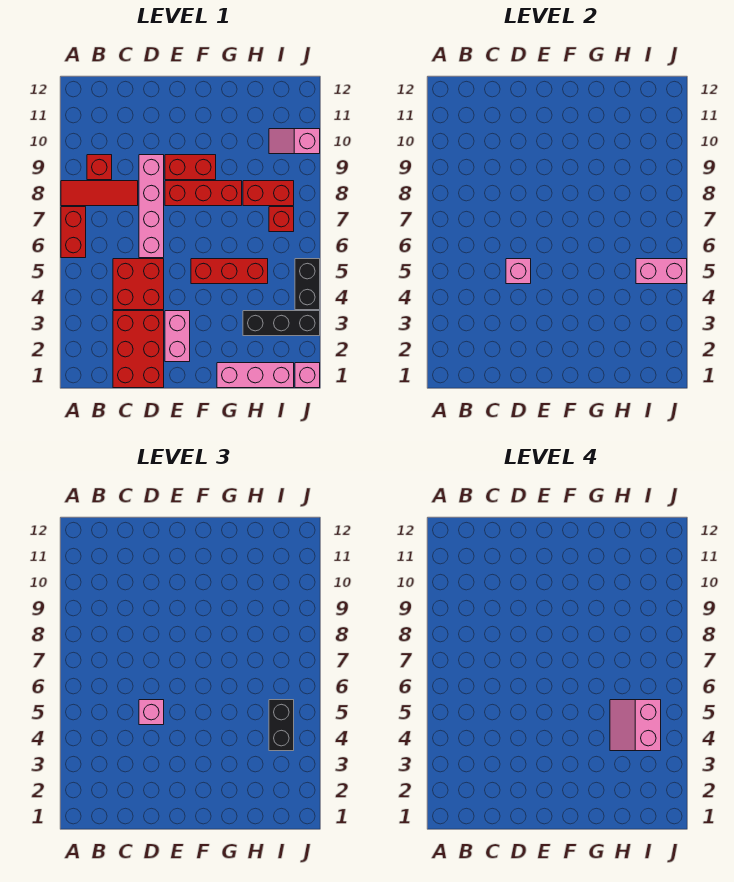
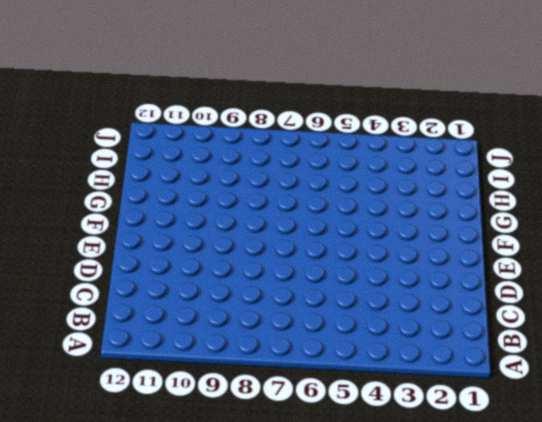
none -> red brick A6:A7 level 1
none -> red tile A8:C8 level 1
none -> red brick B9 level 1

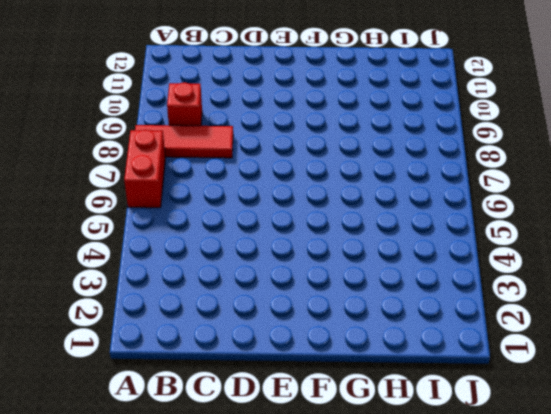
none -> red brick C1:D3 level 1
none -> red brick C4:D5 level 1
none -> pink brick D6:D9 level 1

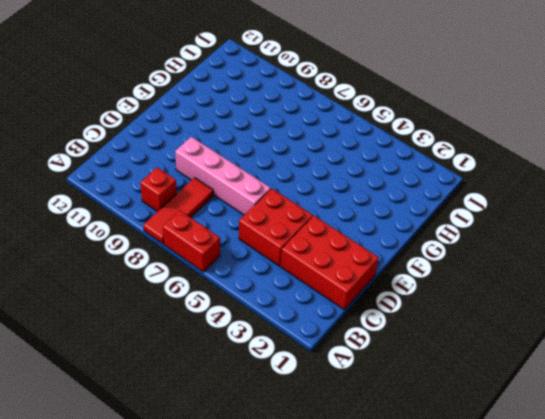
none -> pink brick E2:E3 level 1
none -> red brick E8:G8 level 1
none -> red brick E9:F9 level 1

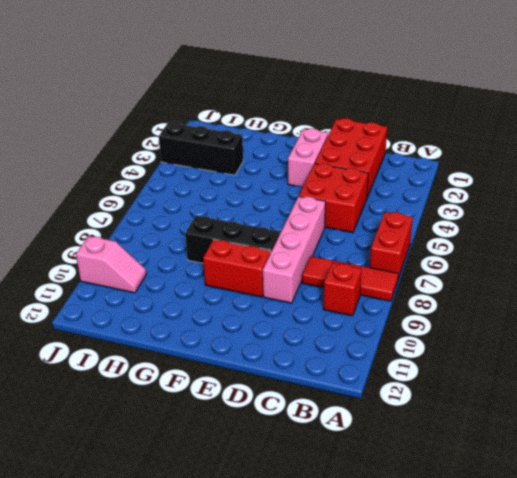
black brick E8:G8 level 1 -> red brick E8:G8 level 1
none -> red brick F5:H5 level 1
none -> pink brick G1:I1 level 1
none -> red brick H8:I8 level 1

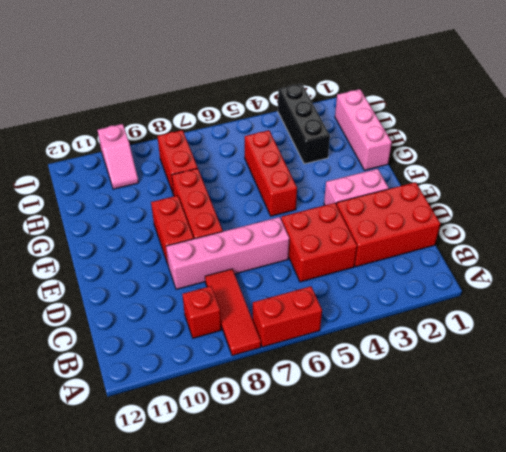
none -> red brick I7 level 1
none -> pink brick J1 level 1
none -> black brick J4:J5 level 1

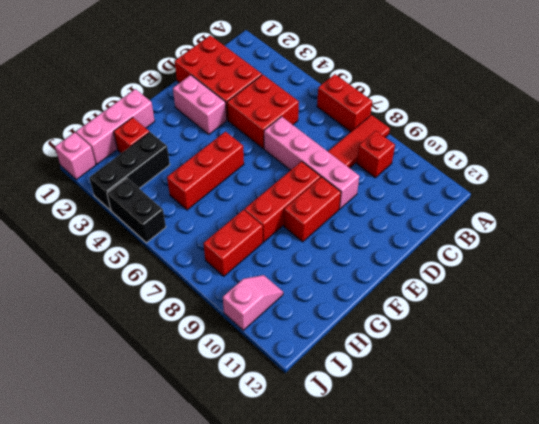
red brick H2 level 1 -> red brick I7 level 1
none -> pink brick D5 level 2
none -> pink brick I5:J5 level 2
none -> pink brick D5 level 3

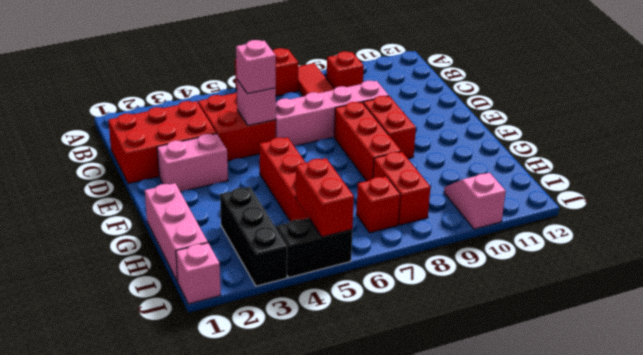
red brick I5:J5 level 2 -> pink brick I5:J5 level 2
none -> black brick I4:I5 level 3
none -> pink slope H4:I5 level 4 top I

